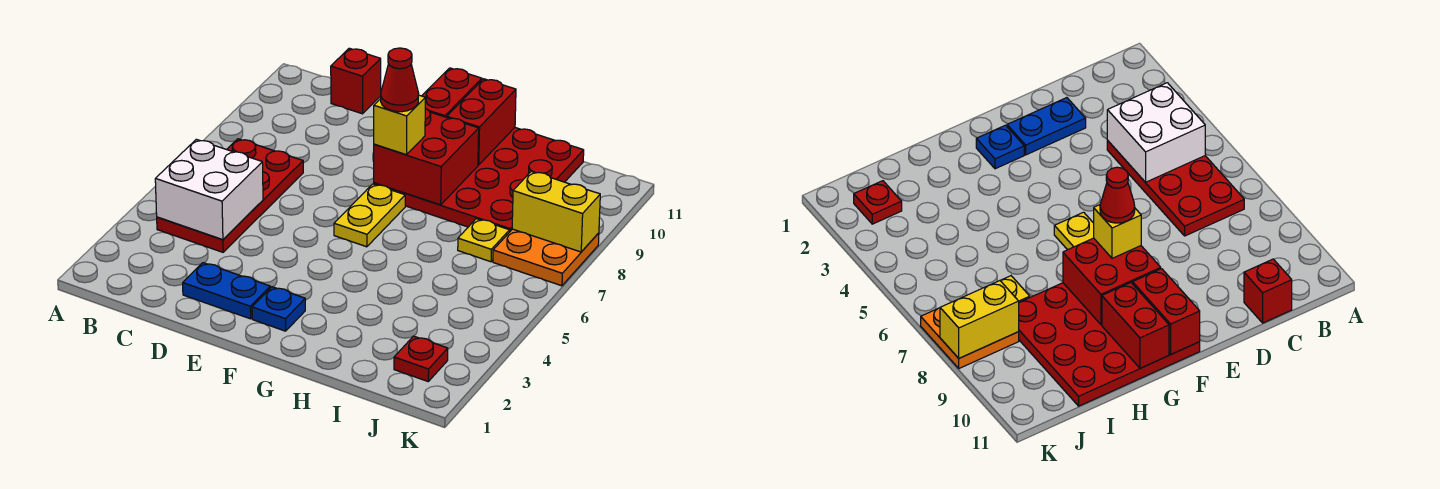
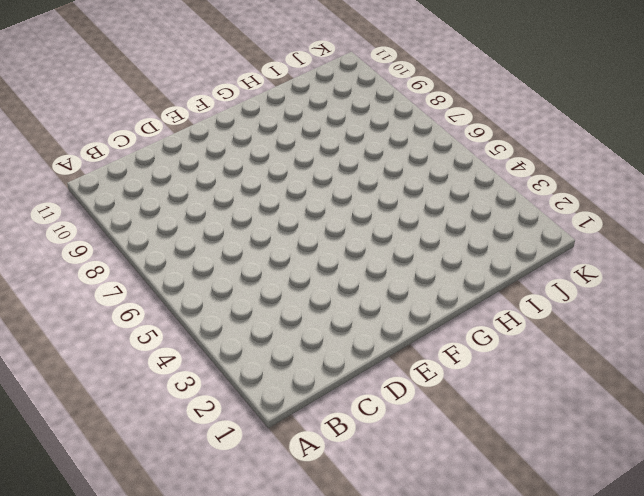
none -> red plate B4:C7 level 1
none -> red brick C11 level 1
none -> blue plate D2:E2 level 1

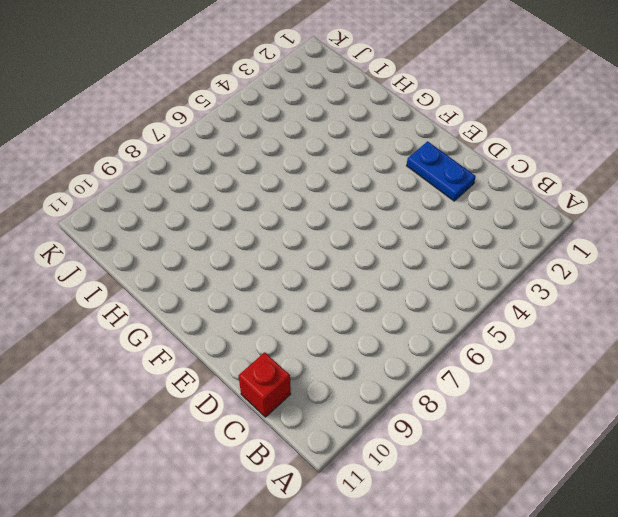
none -> red plate B4:C7 level 1
none -> blue plate F2 level 1
none -> yellow plate F6:F7 level 1

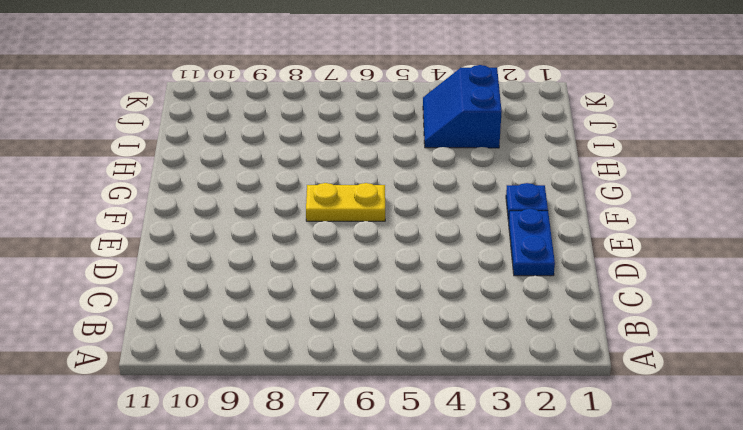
blue slope I3:J4 level 1 top 3 -> none
none -> red plate B4:C7 level 1
none -> red brick C11 level 1
none -> red plate F8:I11 level 1

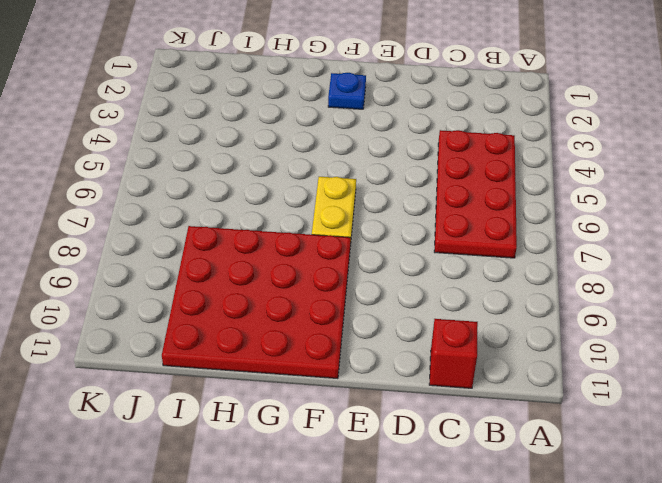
none -> blue plate D2:E2 level 1
none -> yellow plate I7 level 1
none -> red plate J2 level 1

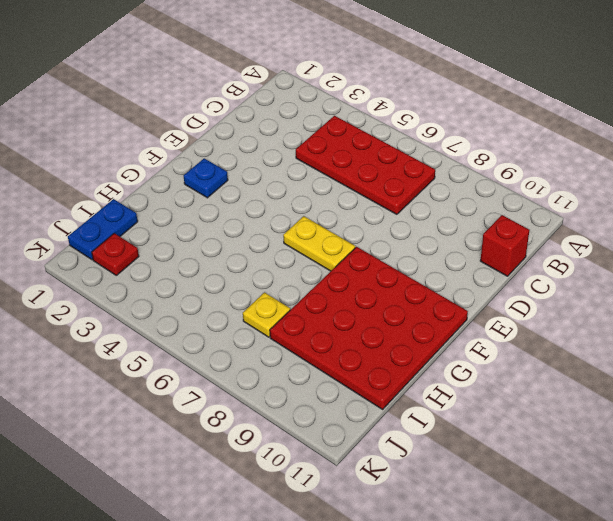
blue plate I1:J1 level 1 -> blue plate D2:E2 level 1
none -> orange plate J7:K8 level 1
none -> white brick B4:C5 level 2
none -> red brick F8:G9 level 2

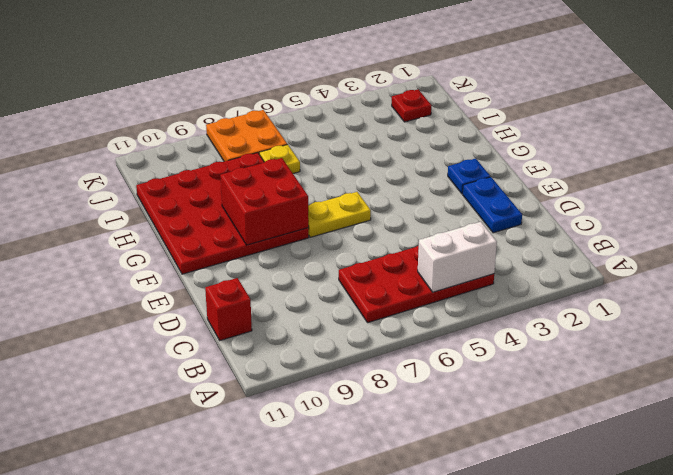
white brick B4:B5 level 2 -> white brick B4:C5 level 2
none -> red brick F10:F11 level 2
none -> red brick G10:G11 level 2
none -> yellow brick J8:K8 level 2

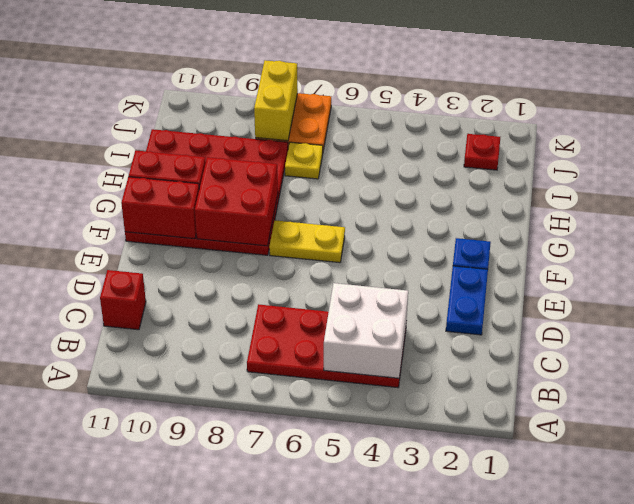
none -> yellow brick F8 level 3
none -> red cone F8 level 4

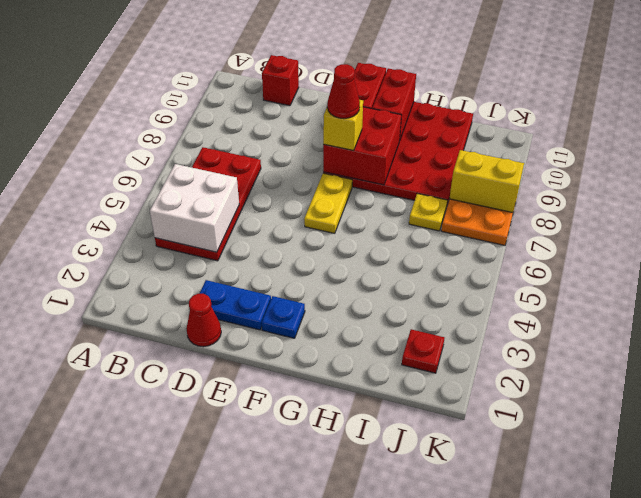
red cone D1 level 1 -> none

